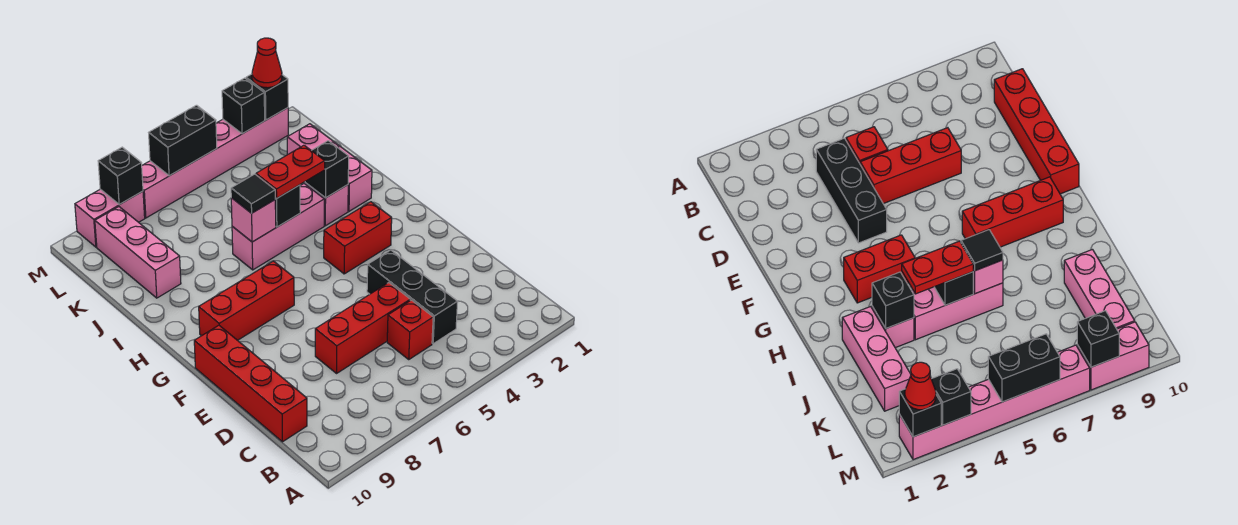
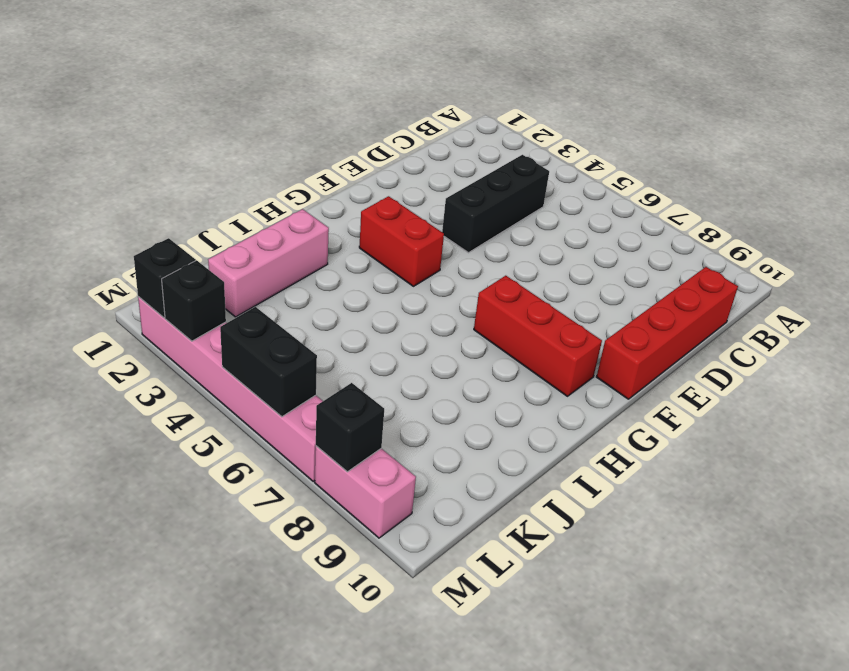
none -> red brick C5 level 1
none -> red brick D5:D7 level 1
none -> pink brick I3 level 1

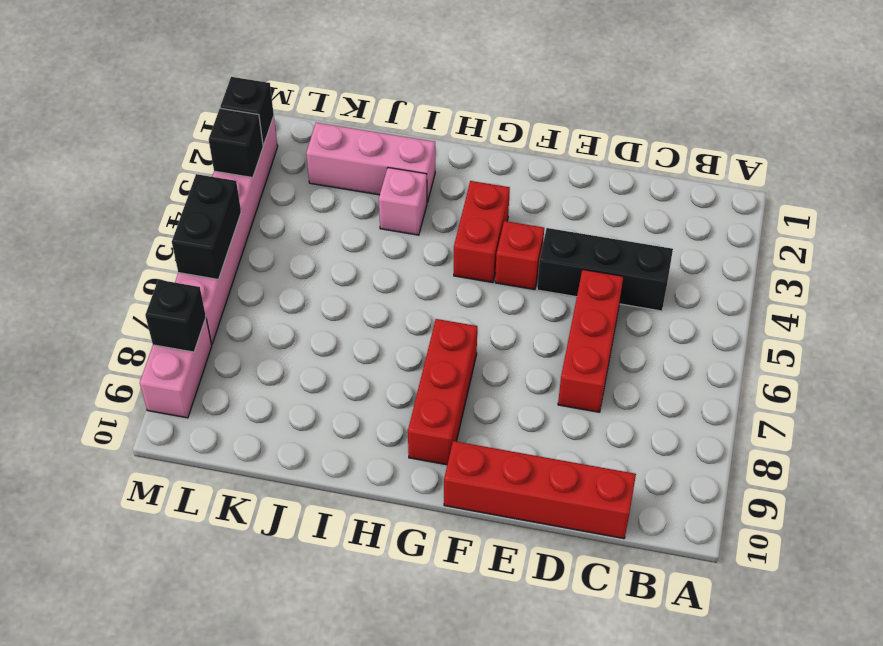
red brick F4 level 1 -> red brick C5 level 1
none -> pink brick I4:I6 level 1
none -> pink brick J9:L9 level 1
none -> black brick I3 level 2

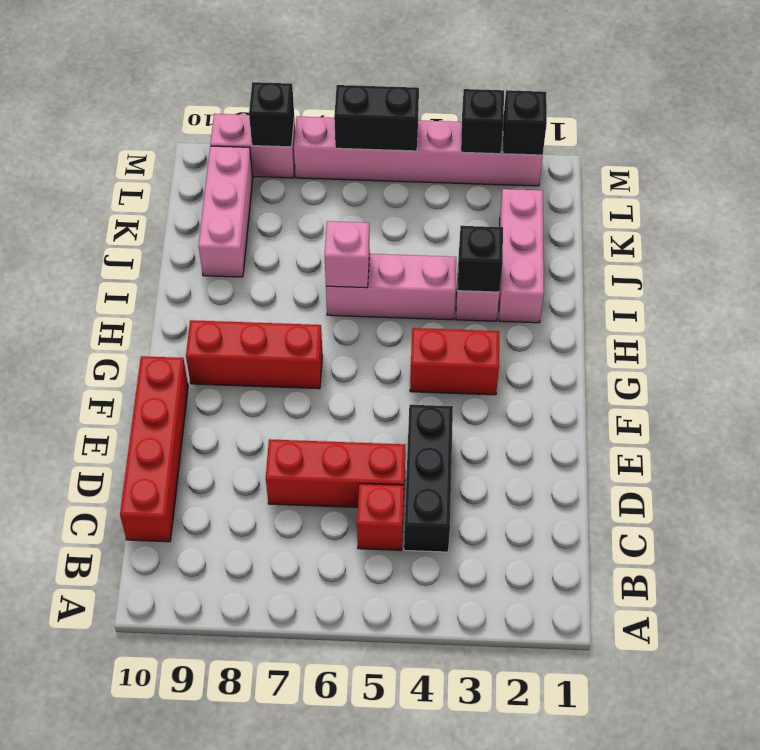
none -> black brick I5 level 2
none -> red plate I4:I5 level 3
none -> black tile I6 level 3

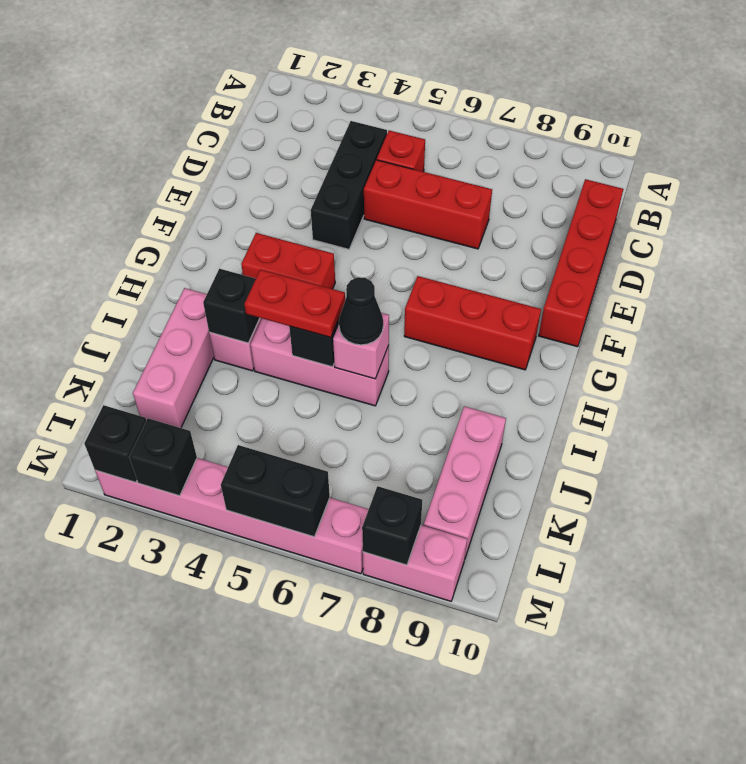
black cone I6 level 3 -> black tile I6 level 3
none -> red cone M2 level 3

